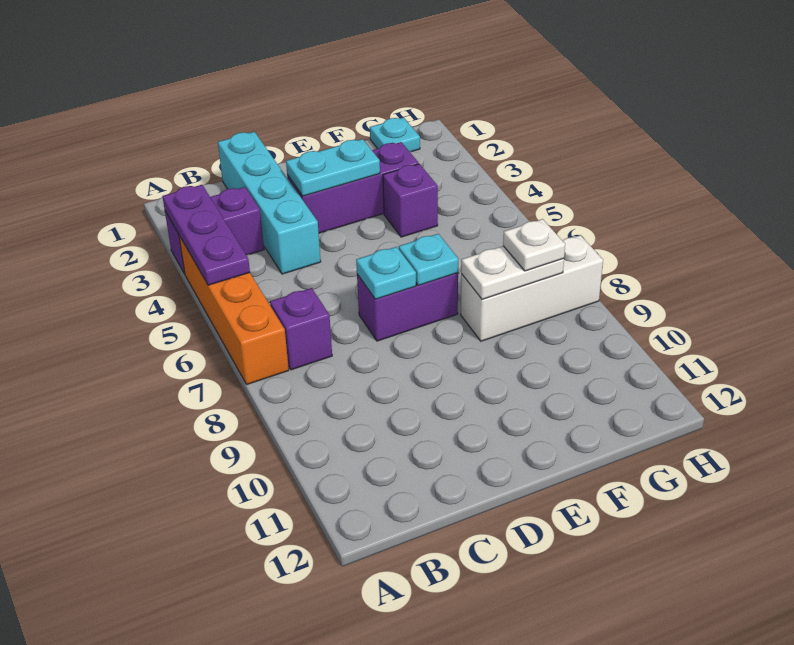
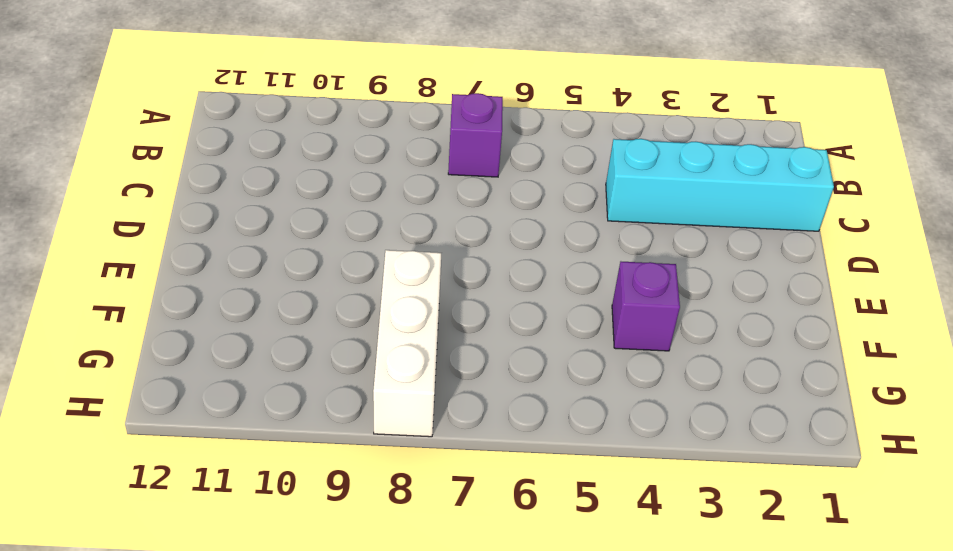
none -> purple brick A3:B3 level 1
none -> orange brick A4:A7 level 1
none -> purple brick D3:F3 level 1

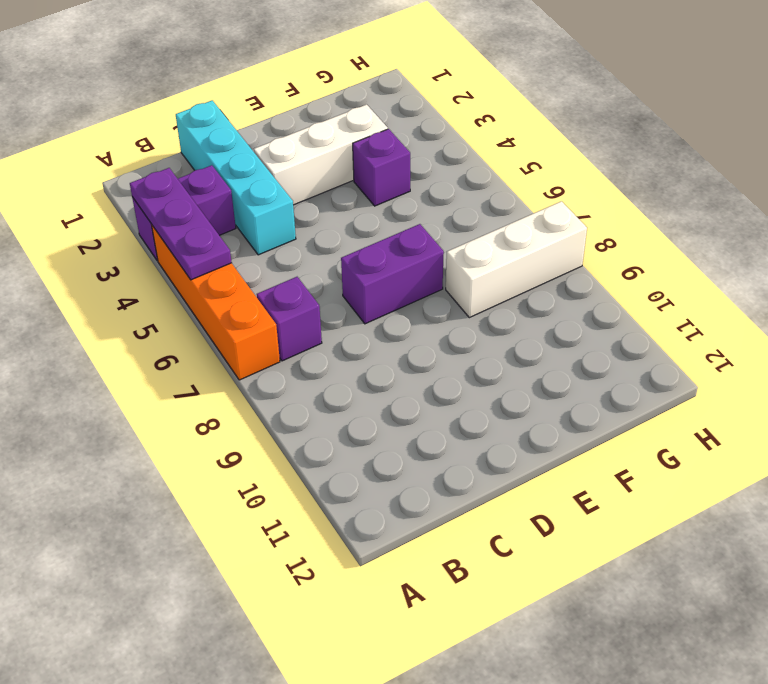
white brick D3:F3 level 1 -> purple brick D3:F3 level 1
none -> cyan plate G1 level 1
none -> cyan plate D3:E3 level 2
none -> cyan plate D7 level 2

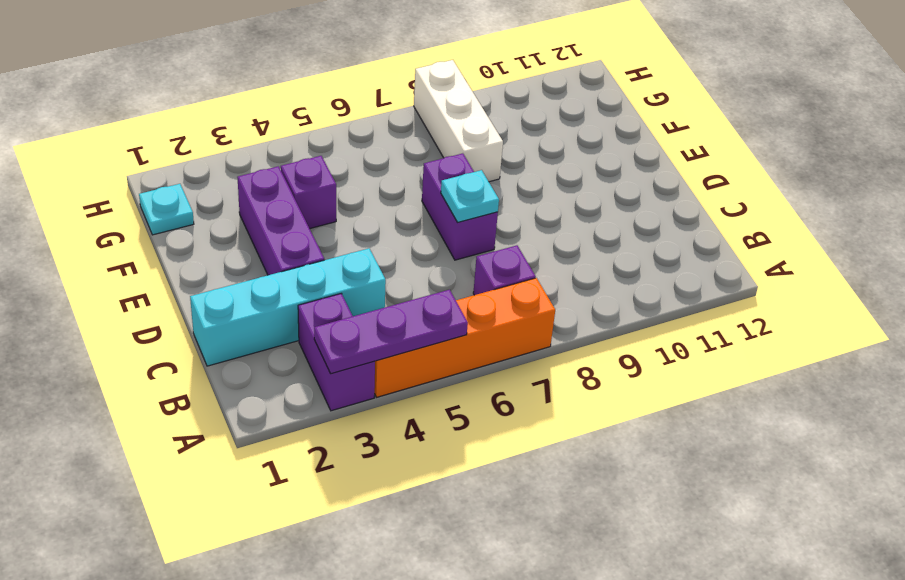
none -> cyan plate D3:E3 level 2
none -> cyan plate E7 level 2
none -> white plate F8:G8 level 2

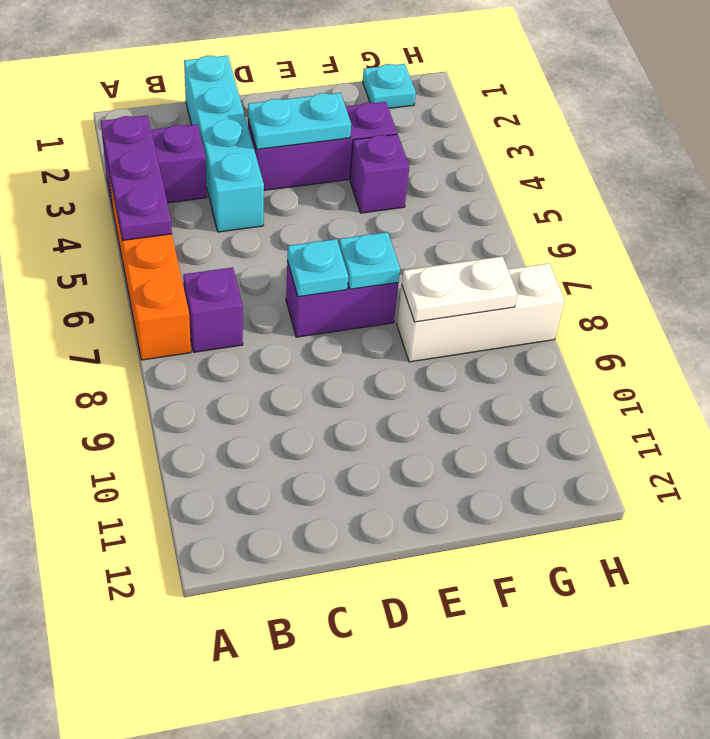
none -> white plate G8 level 3

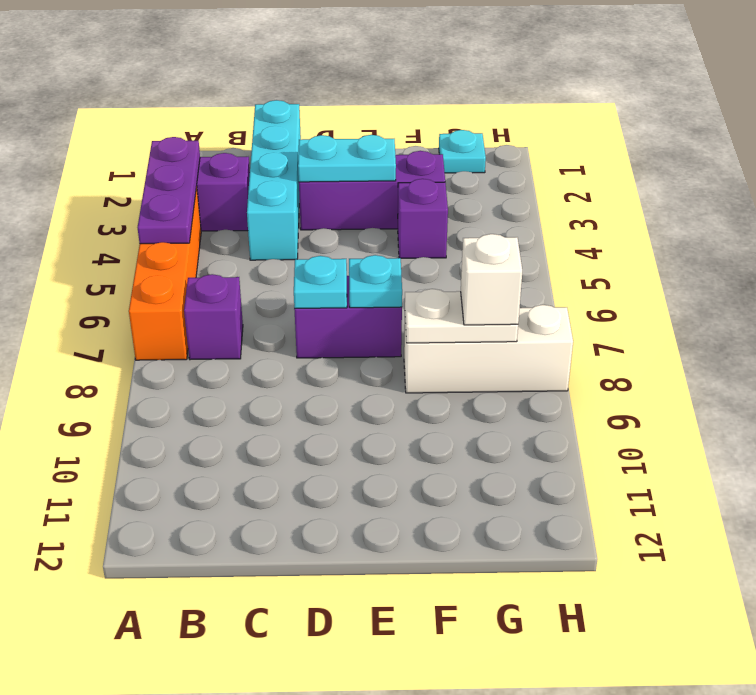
white brick G8 level 3 -> white plate G8 level 3

